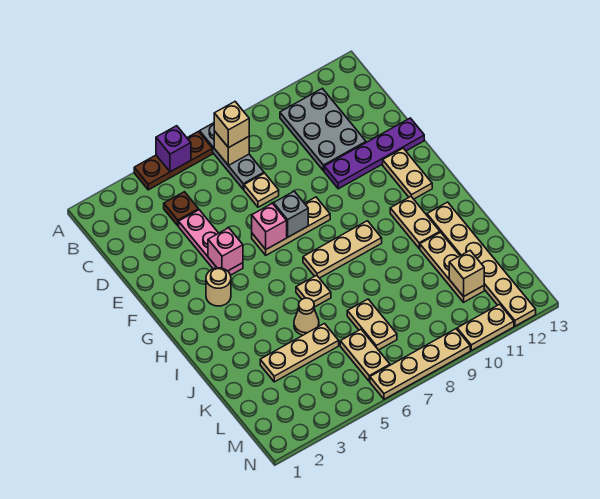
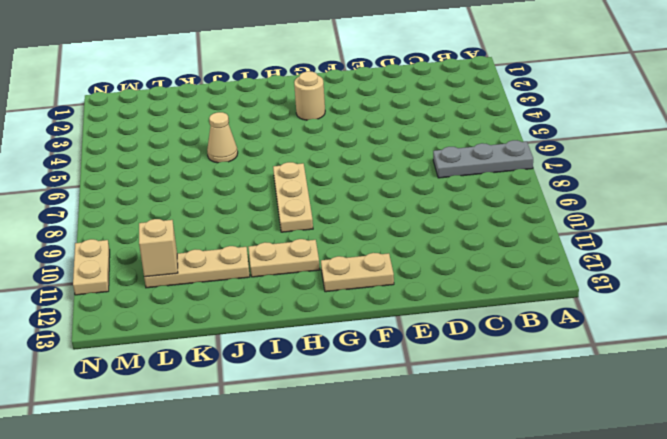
none -> brown plate A4:A6 level 1
none -> grey plate B10:D11 level 1
none -> brown plate C4 level 1

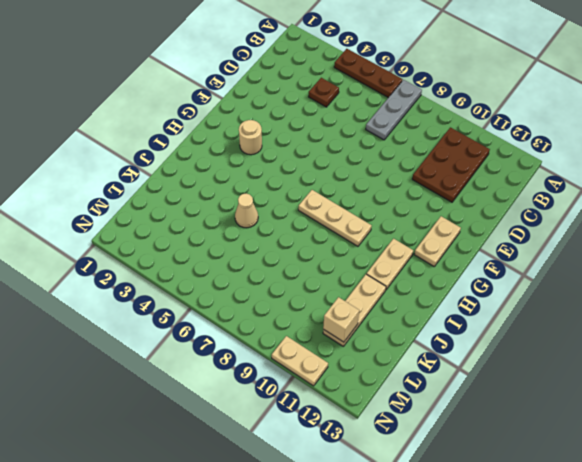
brown plate B10:D11 level 1 -> grey plate B10:D11 level 1
none -> pink plate D4:F4 level 1
none -> tan plate D7 level 1
none -> purple plate E10:E13 level 1

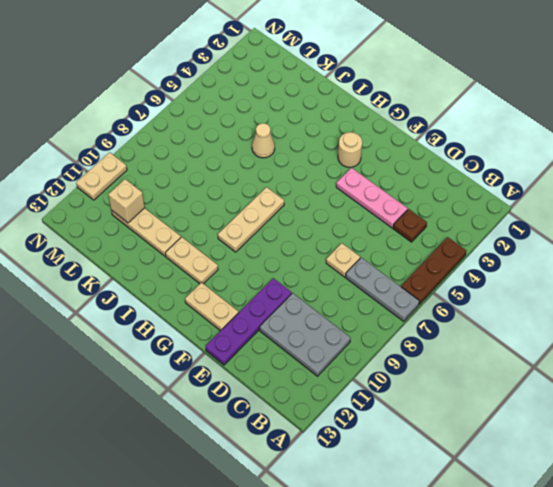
none -> tan plate F6:F8 level 1
none -> tan plate I6 level 1
none -> tan plate I12:N12 level 1

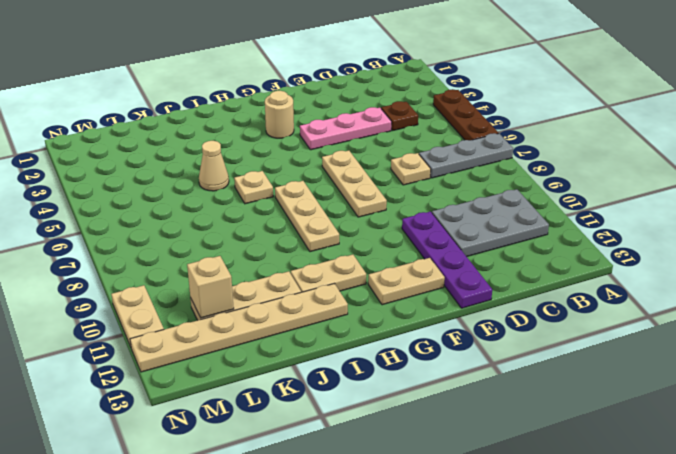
none -> tan plate K3:K5 level 1
none -> tan plate K7:L7 level 1
none -> tan plate L6:M6 level 1

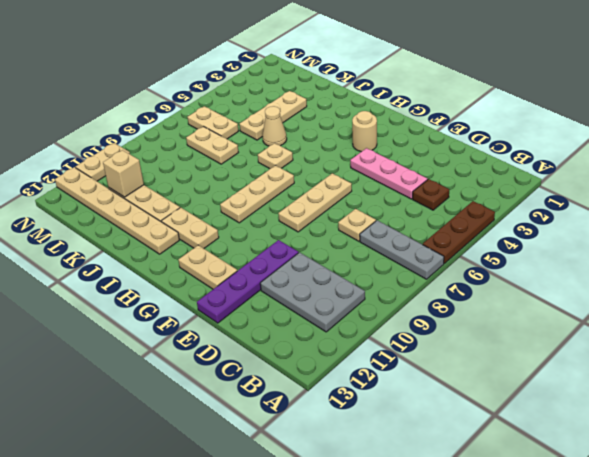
none -> tan plate N6:N9 level 1
none -> purple brick A5 level 2
none -> tan brick B7 level 2

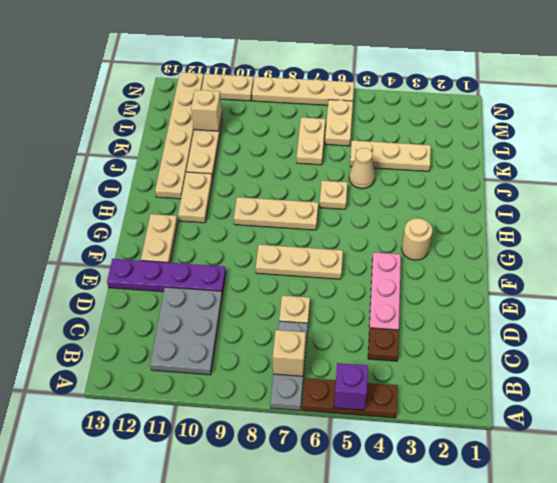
none -> pink brick F4 level 2
none -> pink brick F6 level 2
none -> grey brick F7 level 2

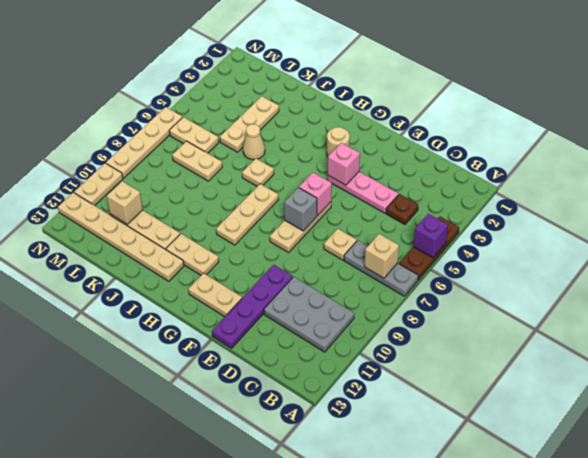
none -> tan brick B7 level 3

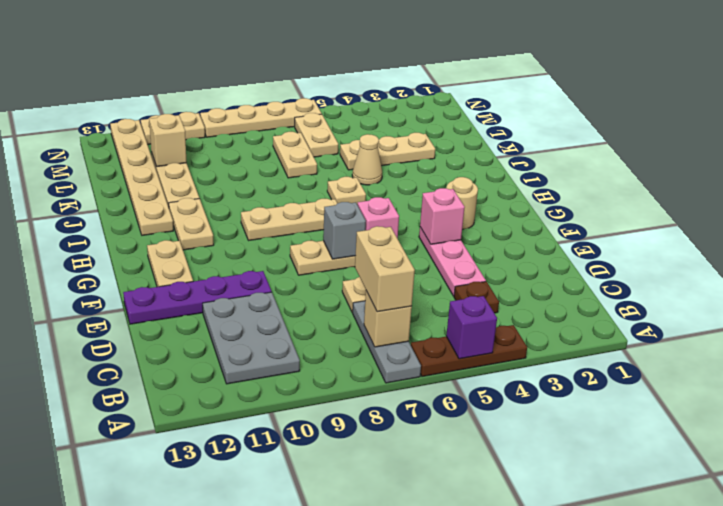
tan brick B7:C7 level 3 -> tan brick B7 level 3

